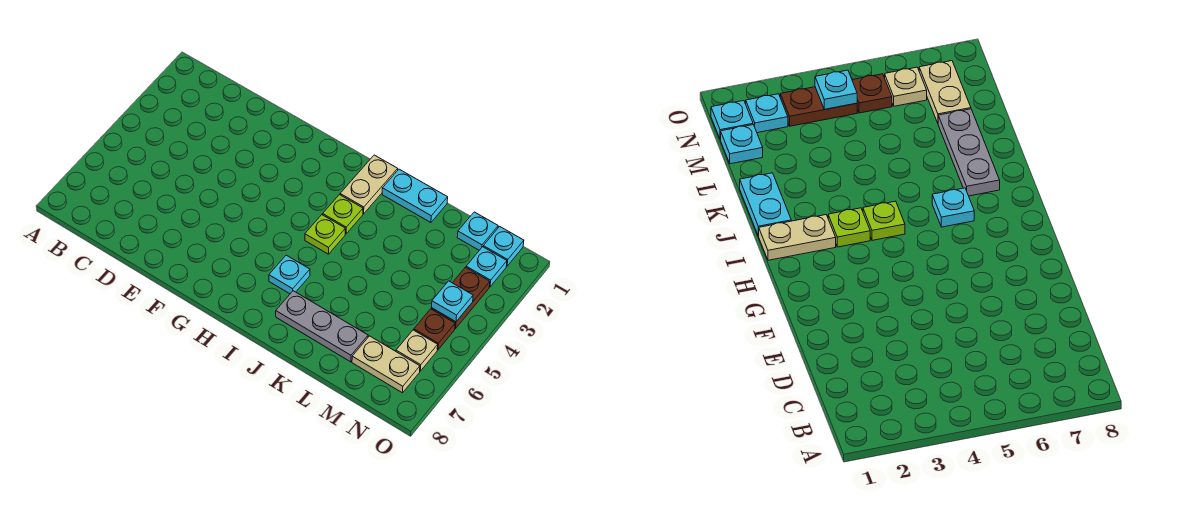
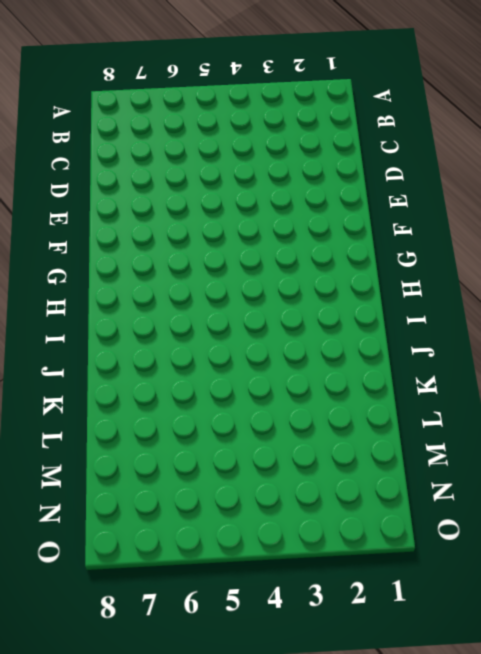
none -> tan plate I1:I2 level 1
none -> lime plate I3 level 1
none -> lime plate I4 level 1

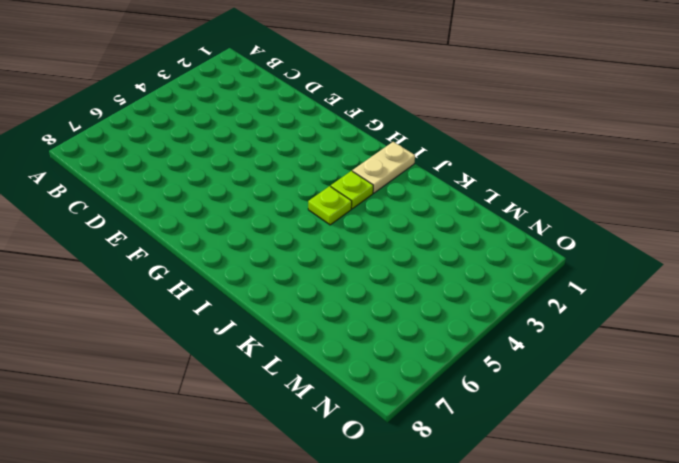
none -> cyan plate I6 level 1
none -> cyan plate J1:K1 level 1
none -> grey plate J7:L7 level 1

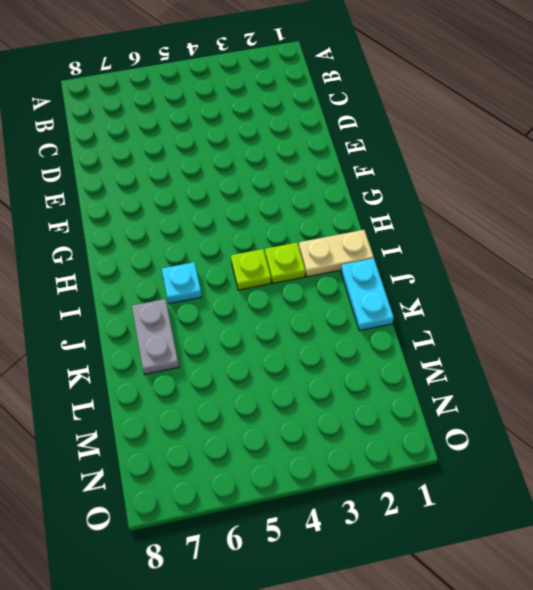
grey plate J7:K7 level 1 -> grey plate J7:L7 level 1
none -> cyan plate M1 level 1
none -> tan plate M7:N7 level 1
none -> cyan plate N1 level 1

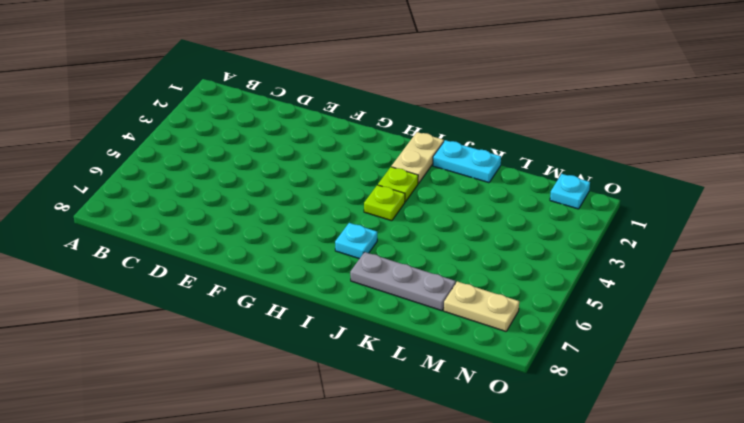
none -> cyan plate M1 level 1
none -> cyan plate N2 level 1
none -> brown plate N3:N4 level 1

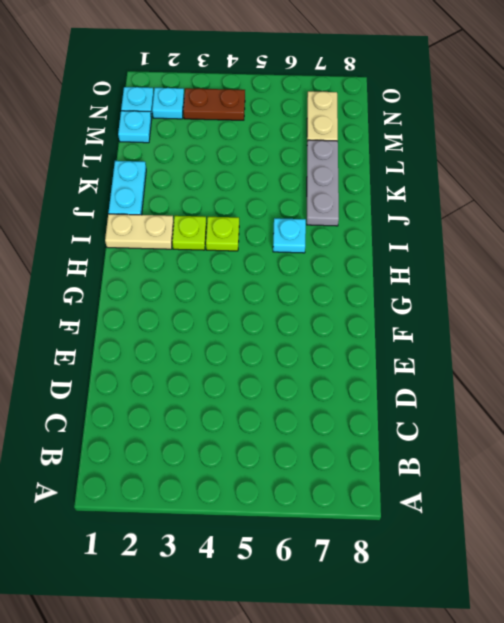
none -> brown plate N5 level 1
none -> tan plate N6 level 1
none -> cyan plate N4 level 2

